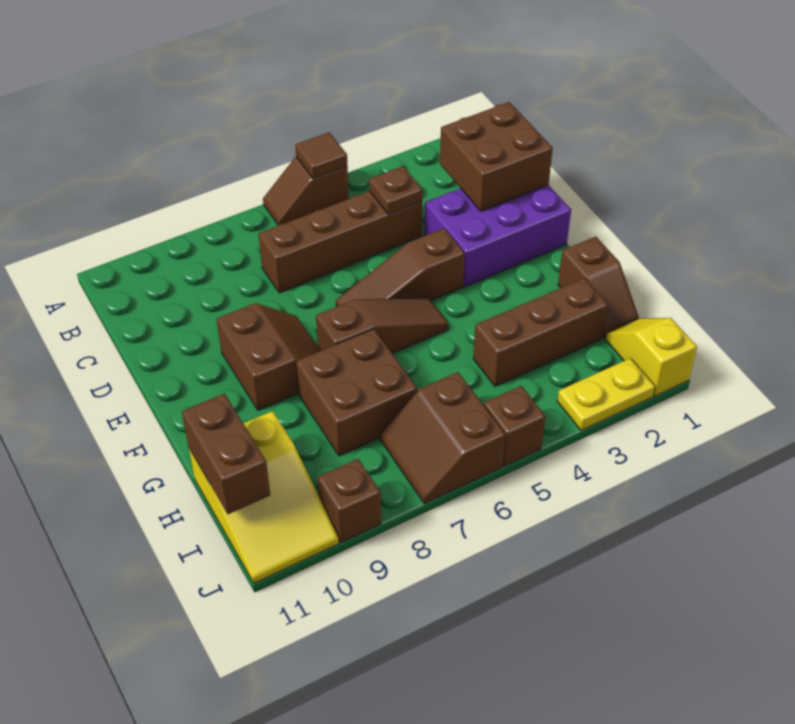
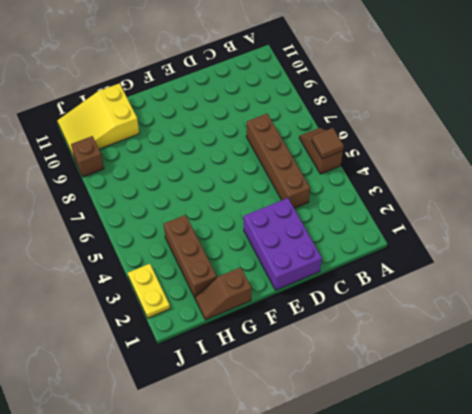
none -> brown slope E4:E6 level 1 top 4
none -> brown slope E8:F9 level 1 top 9
none -> brown slope F5:F7 level 1 top 7

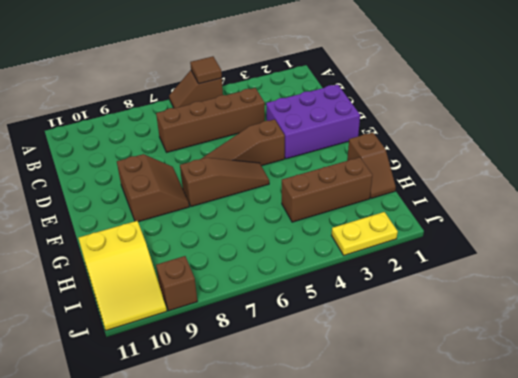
none -> brown brick G7:H8 level 1
none -> yellow slope I1:J1 level 1 top J
none -> brown slope I6:J7 level 1 top 6

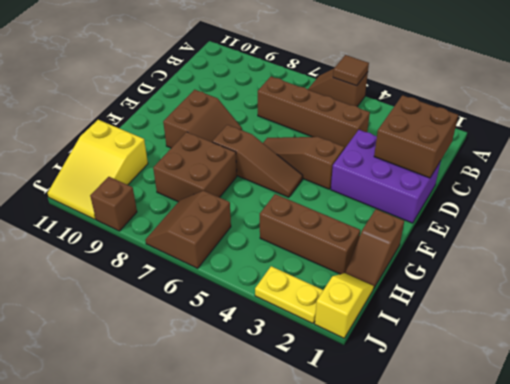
none -> brown brick J5 level 1
none -> brown plate C4 level 2
none -> brown brick H11:I11 level 2

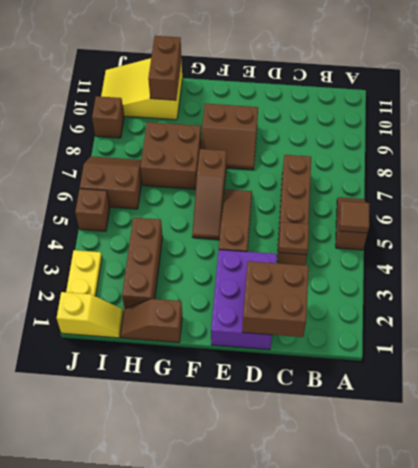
brown brick H10:H11 level 2 -> brown brick H11:I11 level 2

